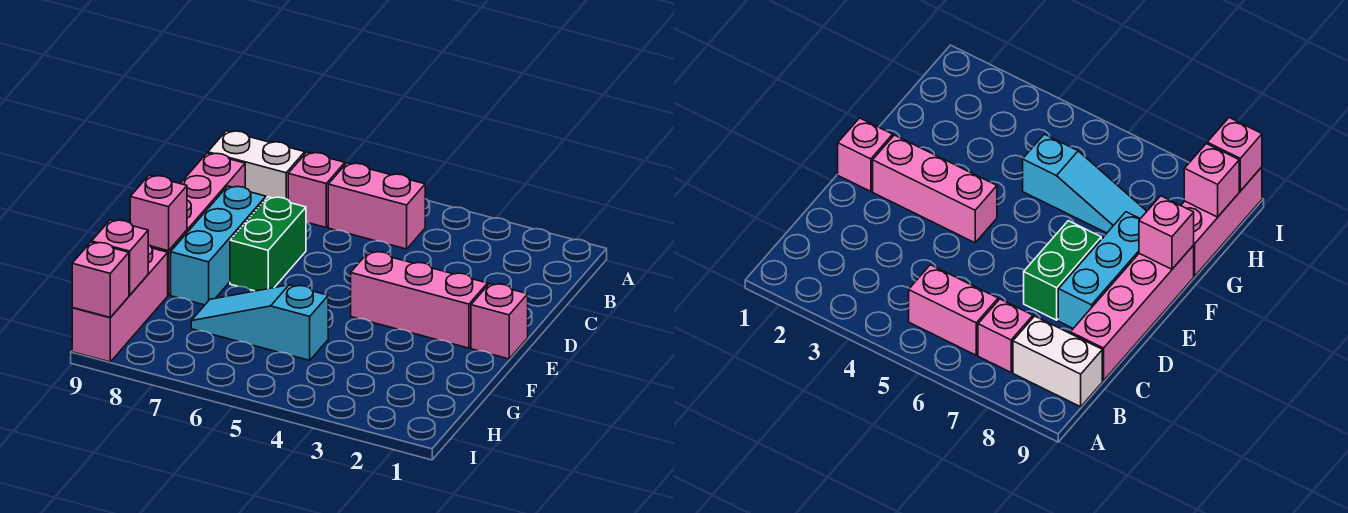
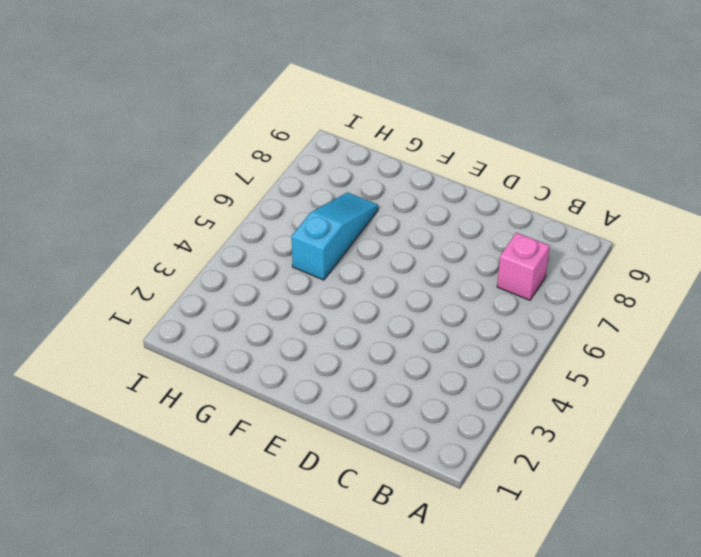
none -> pink brick B5:B6 level 1
none -> white brick B8:B9 level 1
none -> pink brick C9:F9 level 1

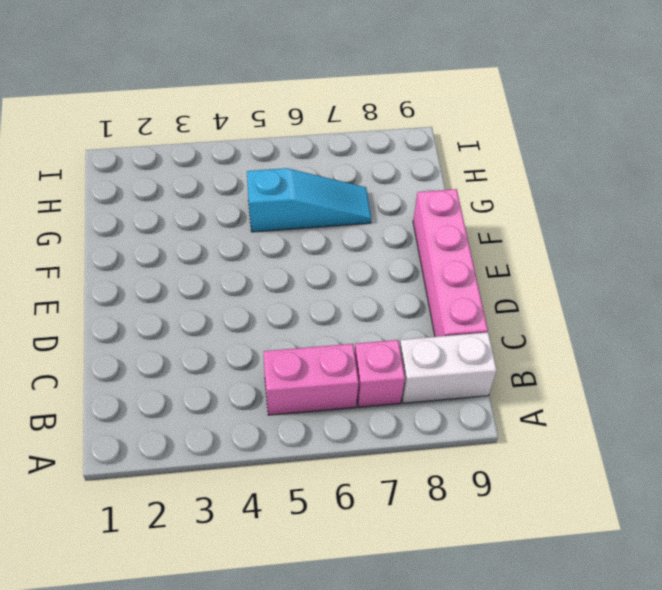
none -> green brick D7:E7 level 1
none -> cyan brick D8:F8 level 1
none -> pink brick E1 level 1

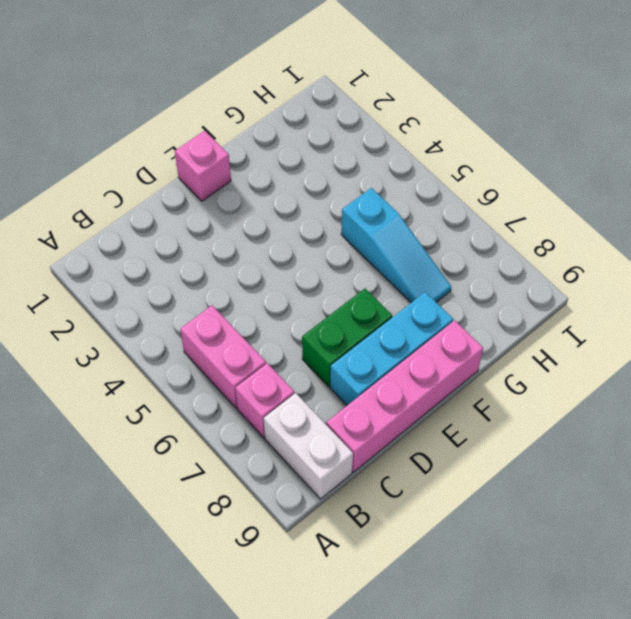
none -> pink brick E2:E4 level 1
none -> pink brick G9:I9 level 1
none -> pink brick F9 level 2

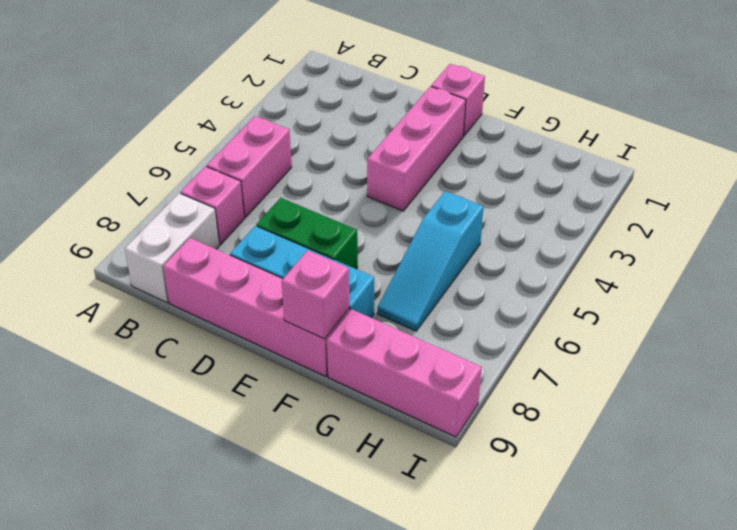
none -> pink brick H9 level 2
none -> pink brick I9 level 2

